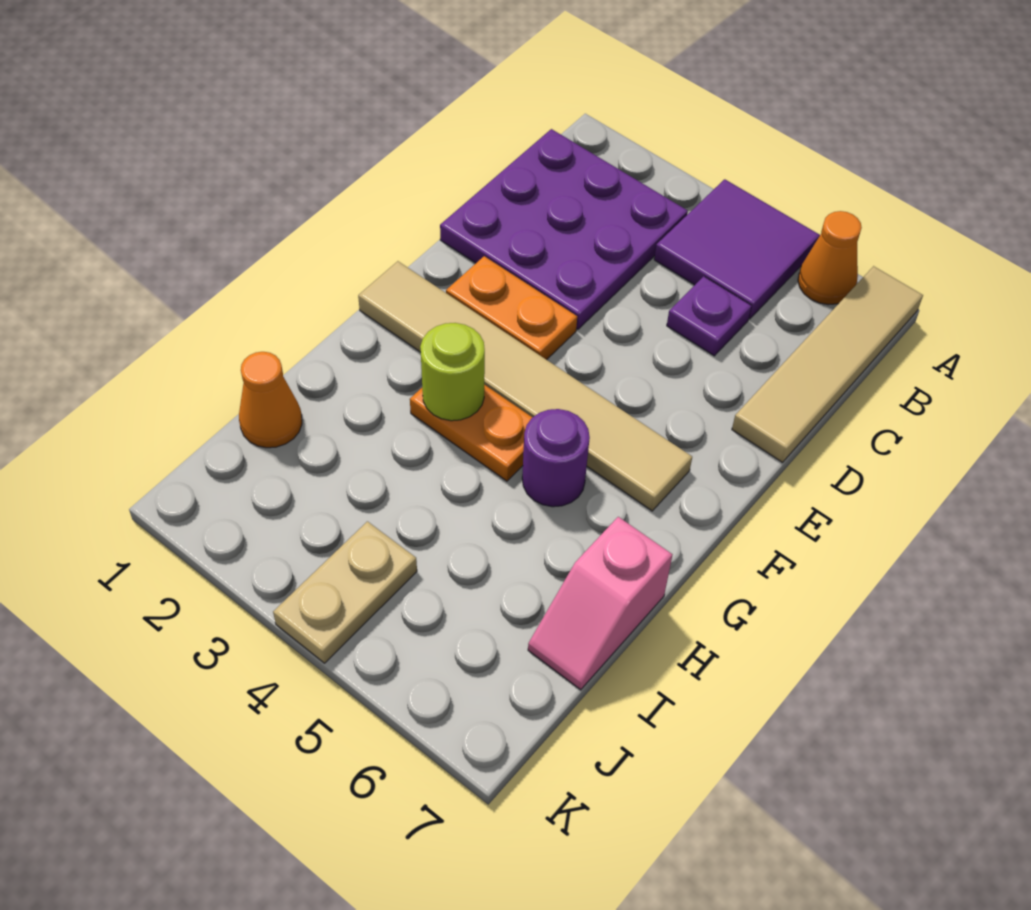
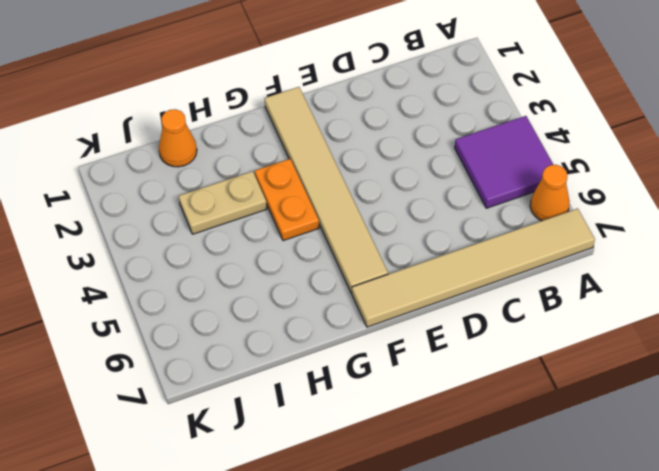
tan tile A7:F7 level 1 -> tan tile A7:D7 level 1
tan plate H3:I3 level 1 -> tan plate J4:K4 level 1
none -> purple plate B1:D3 level 1
none -> purple plate C5 level 1
none -> orange plate E2:E3 level 1

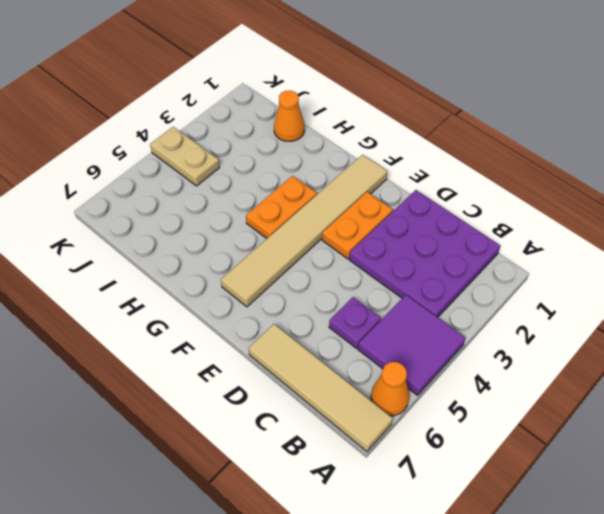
none -> purple round brick G5 level 1
none -> pink slope H7:I7 level 1 top H
none -> lime round brick G3 level 2

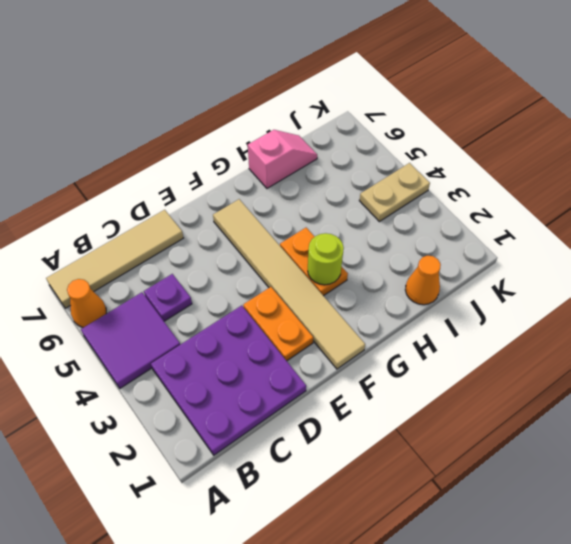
none -> purple round brick G5 level 1

